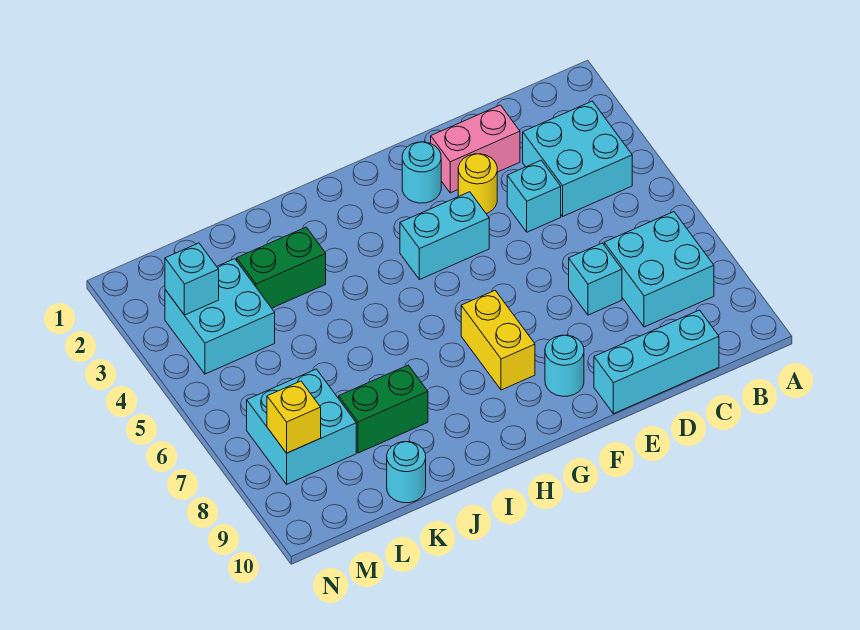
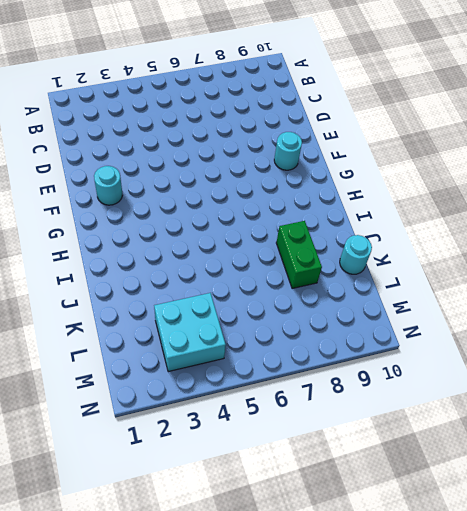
none -> cyan brick B3:C4 level 1
none -> cyan brick B7:C8 level 1
none -> cyan brick C10:E10 level 1

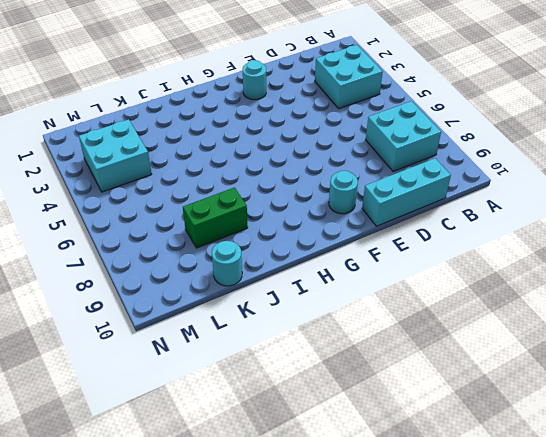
none -> pink brick D2:E2 level 1
none -> cyan brick D4 level 1
none -> cyan brick D7 level 1

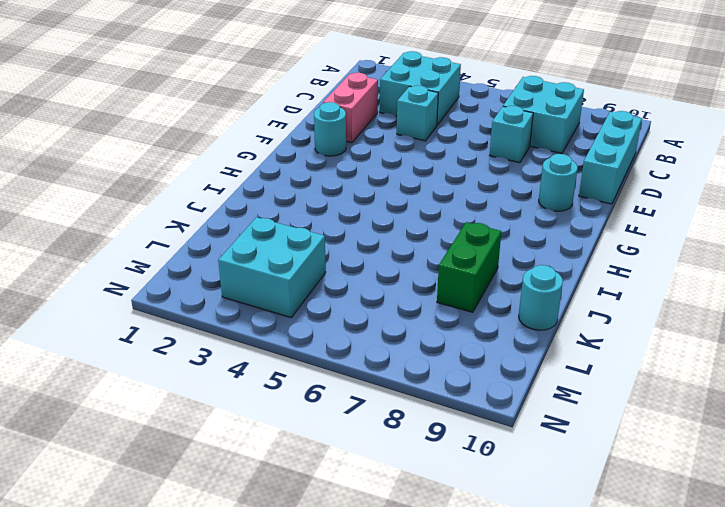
none -> yellow round brick E3 level 1
none -> cyan brick F4:G4 level 1
none -> yellow brick G7:G8 level 1

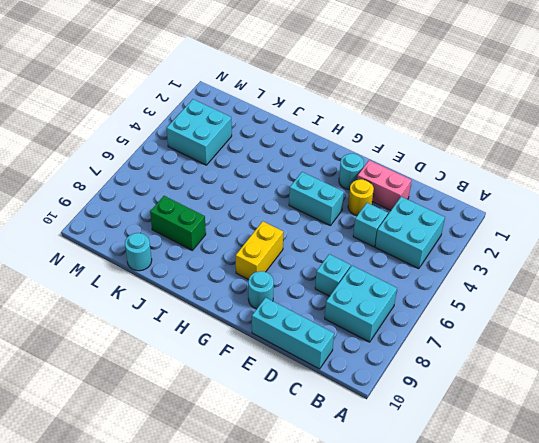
none -> green brick J3:K3 level 1
none -> cyan brick L7:M8 level 1
none -> cyan brick M3 level 2

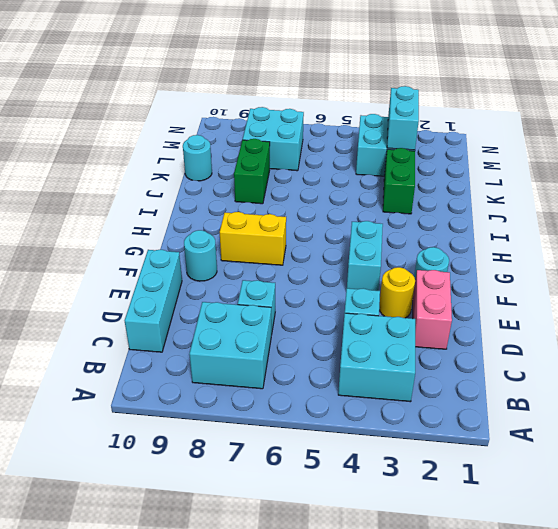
cyan brick L3:M3 level 2 -> cyan brick M3 level 2
none -> yellow brick M8 level 2

